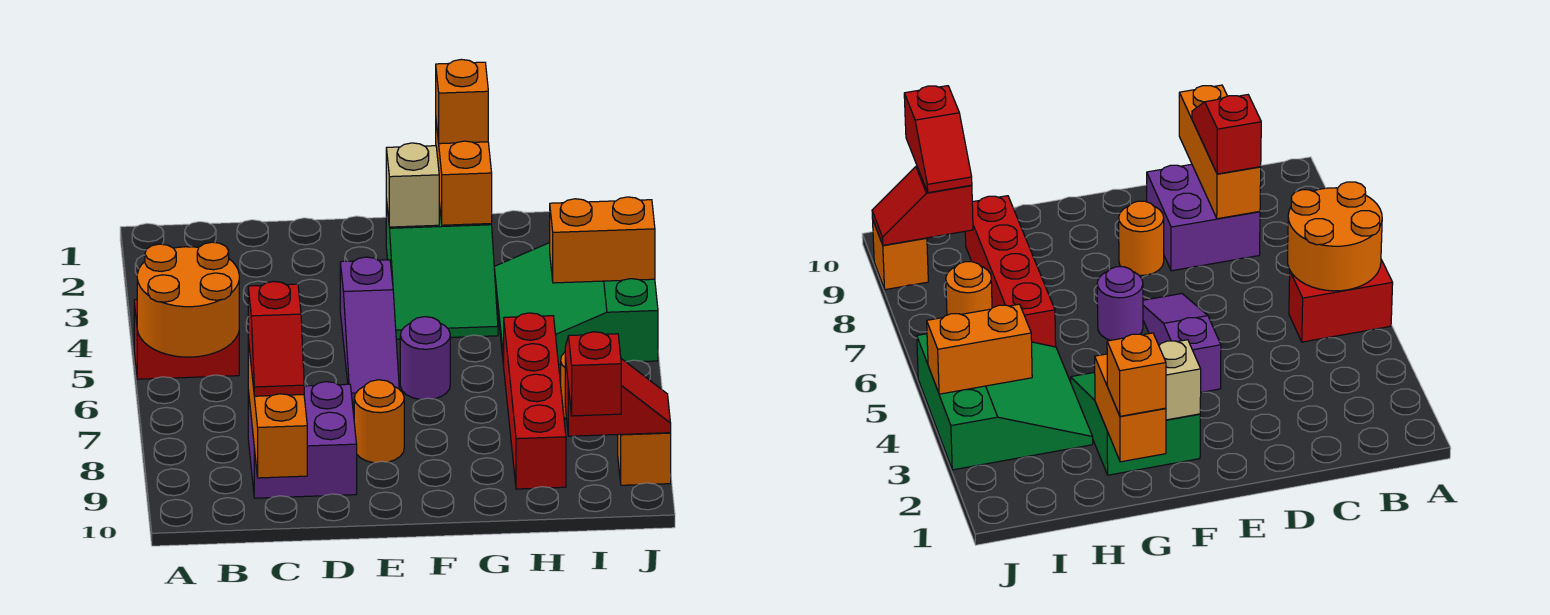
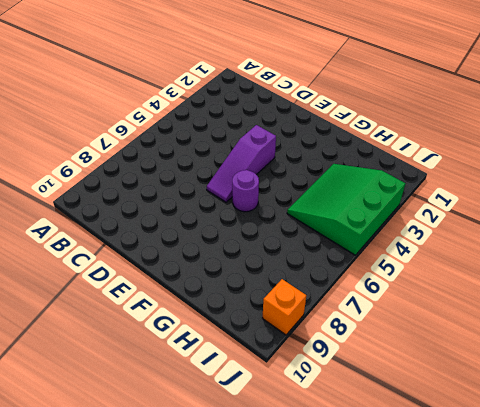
none -> red brick A5:B5 level 1
none -> purple brick C8:D9 level 1
none -> orange round brick E8 level 1

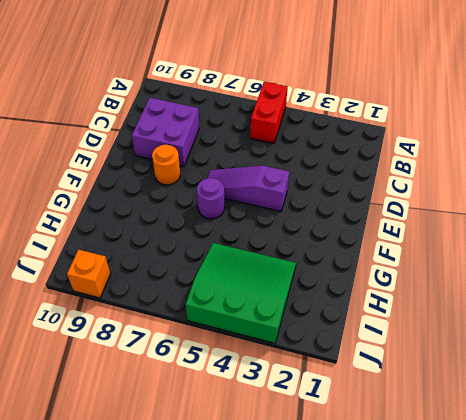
none -> green slope F2:G4 level 1 top 2
none -> red brick H6:H9 level 1
none -> orange round brick I7 level 1

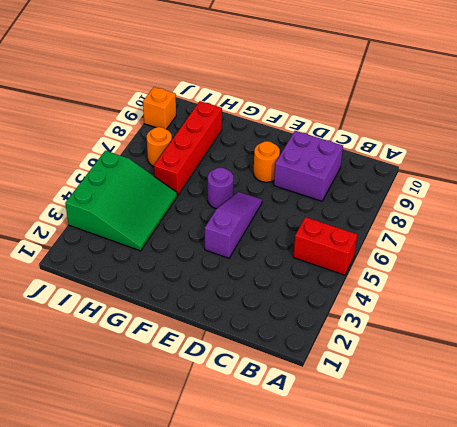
none -> green slope F2:G4 level 1 top 2
none -> orange round brick A5:B6 level 2
none -> orange brick C8:C10 level 2

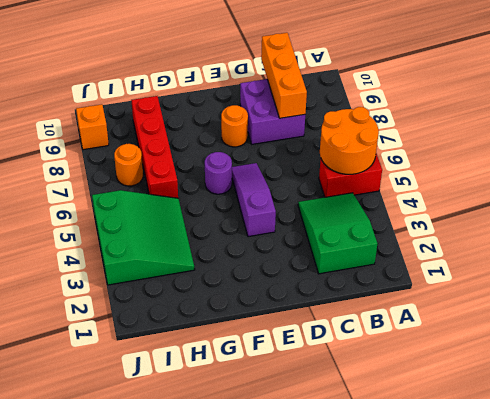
green slope B2:C4 level 1 top 2 -> green slope F2:G4 level 1 top 2
none -> tan brick F2 level 2
none -> orange brick G1:G2 level 2
none -> orange brick I4:J4 level 2

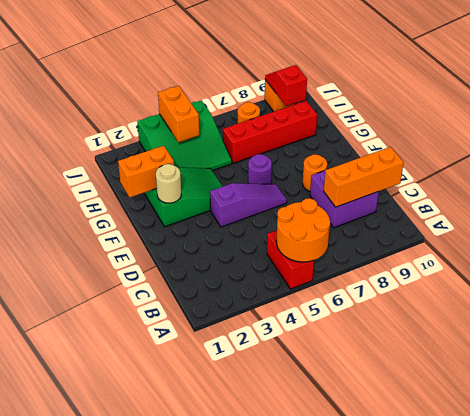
tan round brick F2 level 2 -> tan brick F2 level 2
none -> red slope C8:C9 level 3 top 8
none -> orange brick G1 level 3
none -> red slope I9:I10 level 3 top 10

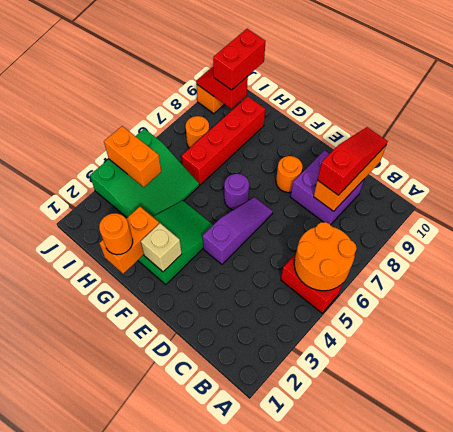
red slope C8:C10 level 3 top 8 -> red slope C8:C9 level 3 top 8
orange round brick G1 level 3 -> orange brick G1 level 3
red brick I9:I10 level 3 -> red slope I9:I10 level 3 top 10

